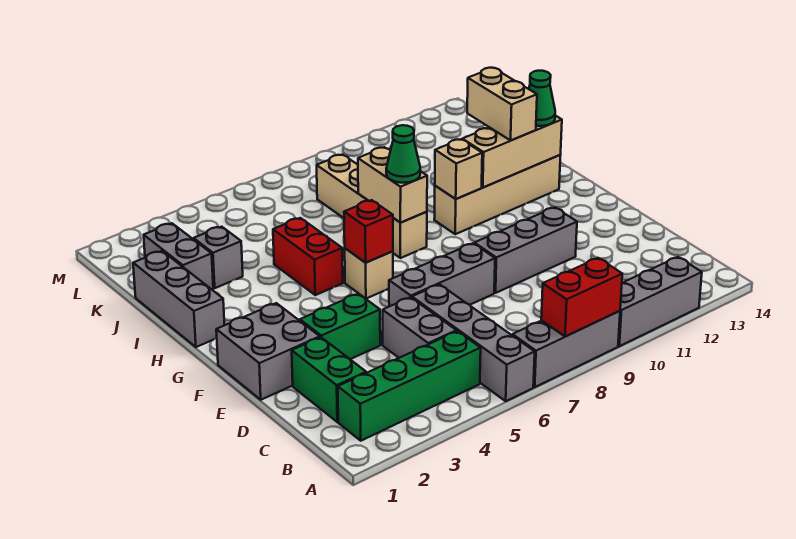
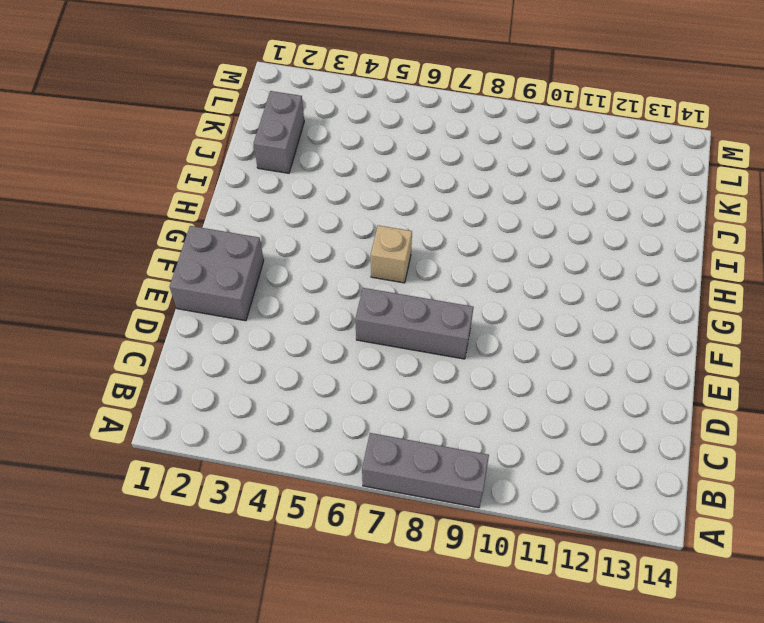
none -> grey brick A6:D6 level 1
none -> grey brick A10:A12 level 1
none -> green brick B2:B5 level 1

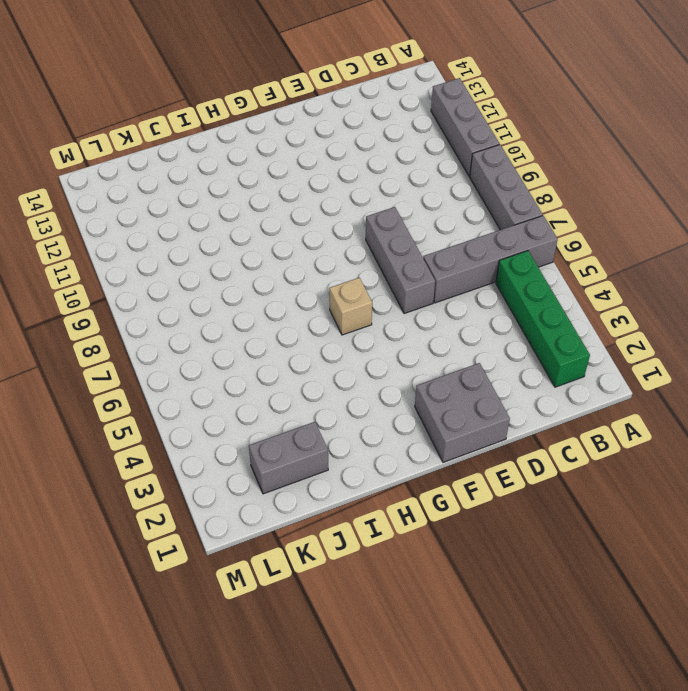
none -> green brick C2:D2 level 1
none -> grey brick C5:D5 level 1
none -> green brick E3:E4 level 1

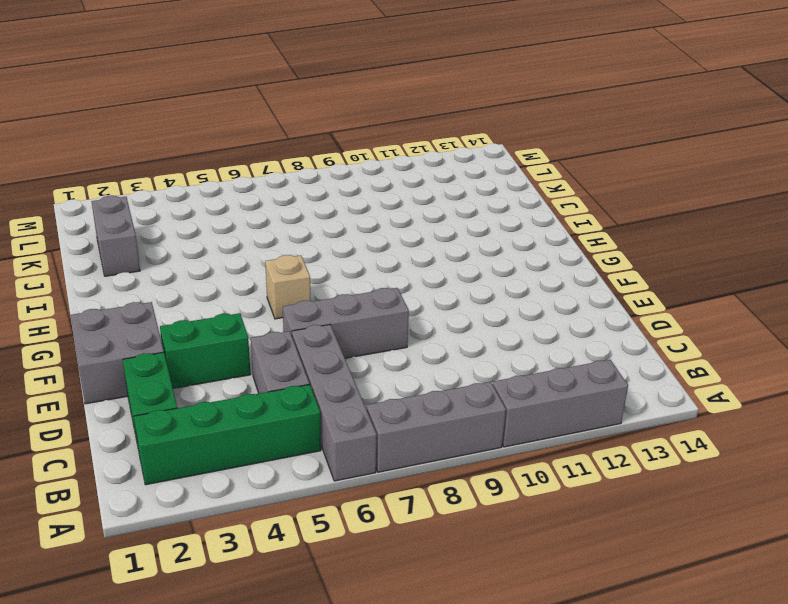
none -> grey brick E9:E11 level 1
none -> grey brick H1:J1 level 1
none -> red brick H5:I5 level 1

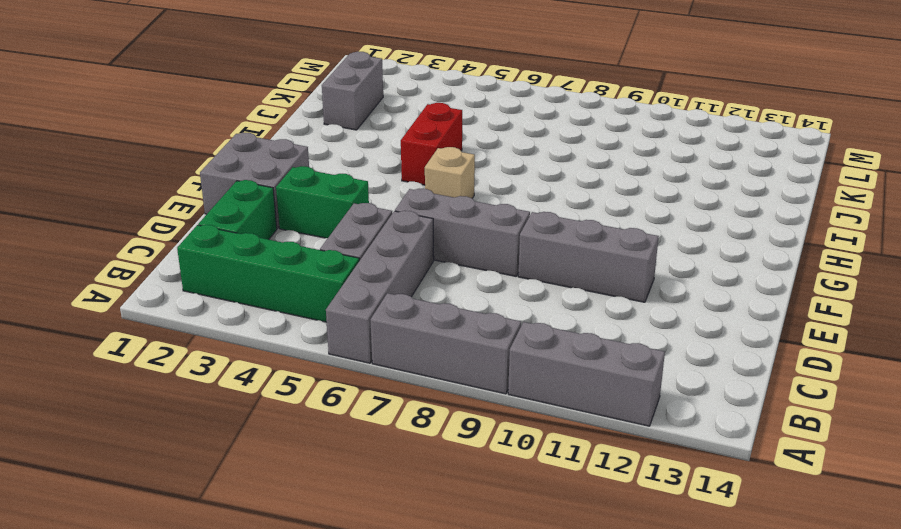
none -> grey brick H1:J1 level 1
none -> tan brick H8:K8 level 1
none -> tan brick H10:H13 level 1

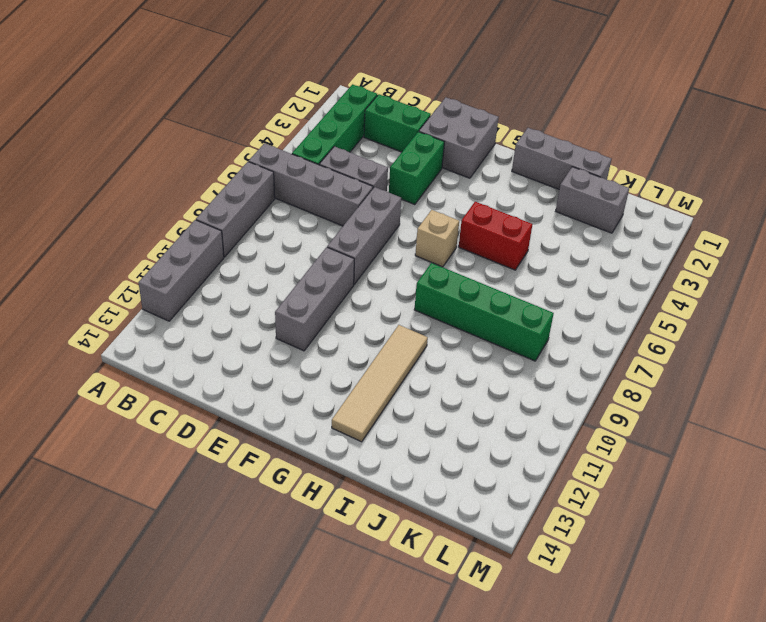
green brick H8:K8 level 1 -> tan brick H8:K8 level 1
tan tile H10:H13 level 1 -> tan brick H10:H13 level 1
none -> grey brick J3 level 1
none -> red brick A8:A9 level 2
none -> red brick G6 level 2

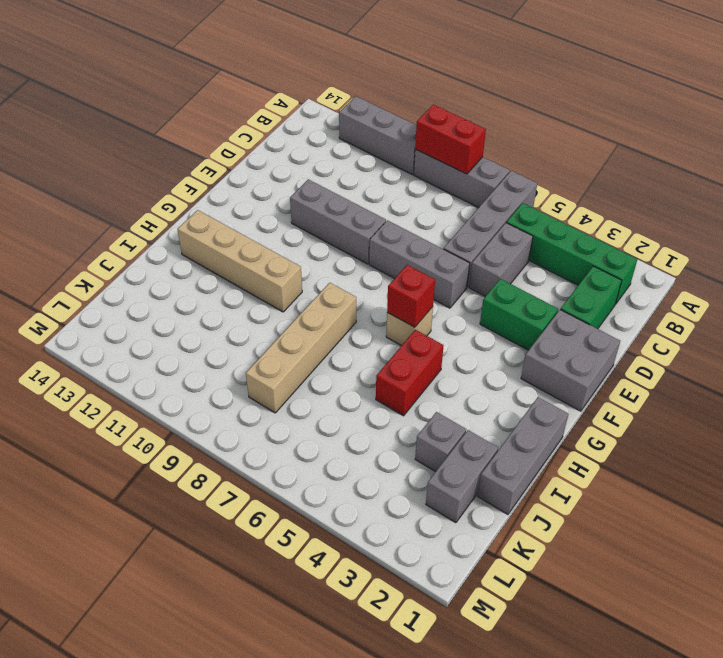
none -> tan brick H8:I8 level 2
none -> tan brick H10 level 2
none -> tan brick H11:H13 level 2

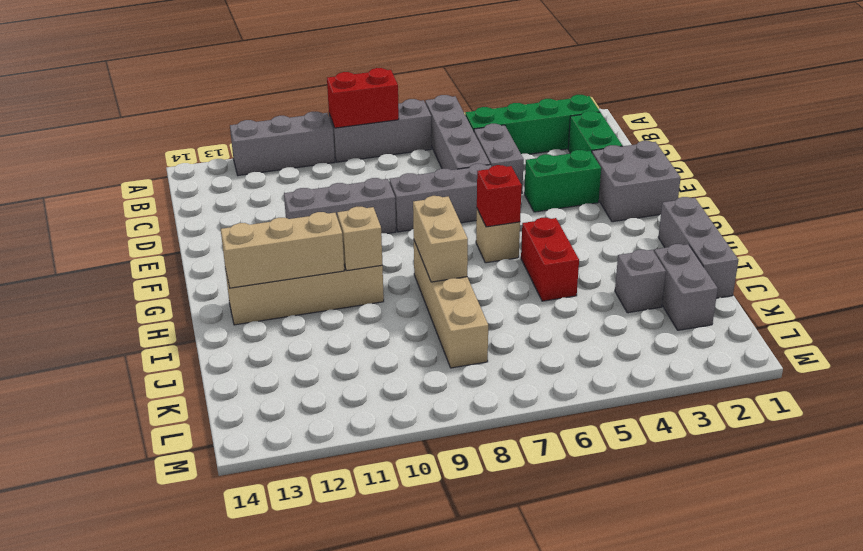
none -> green cone H8 level 3
none -> tan brick H12:I12 level 3
none -> green cone H13 level 3

